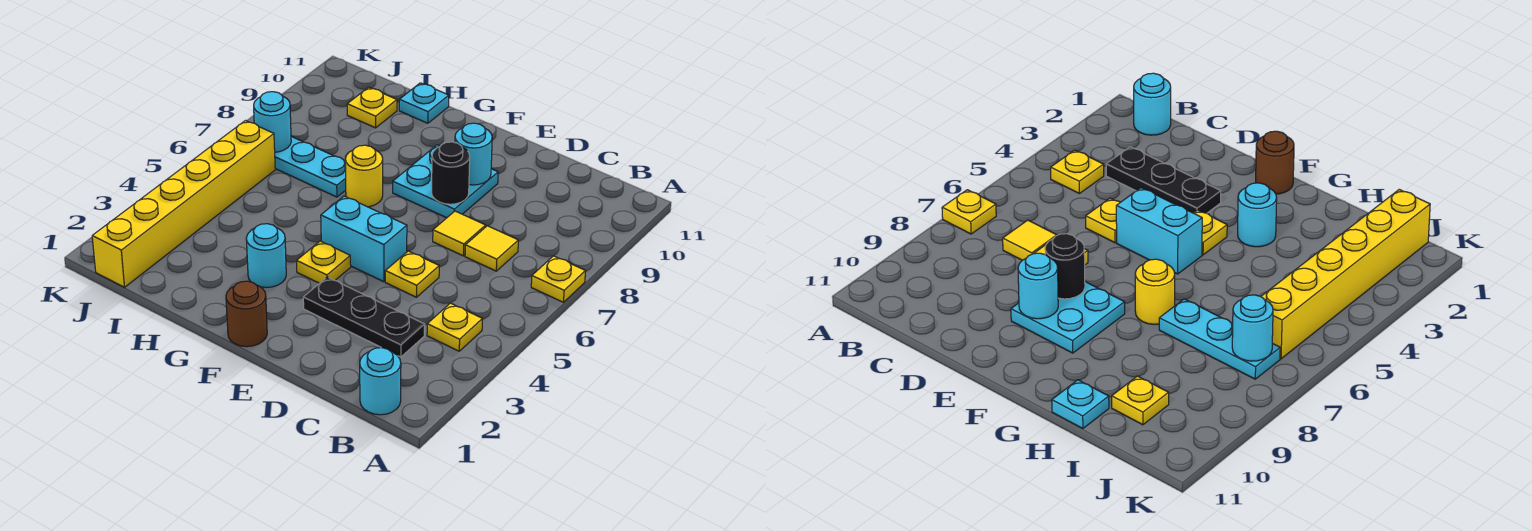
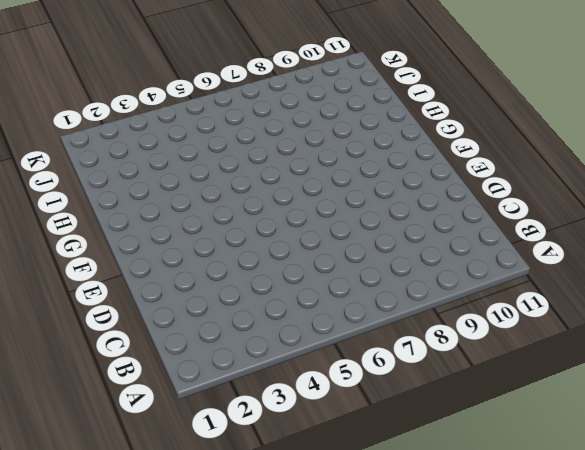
none -> yellow plate A7 level 1
none -> cyan round brick B1 level 1
none -> yellow plate B4 level 1

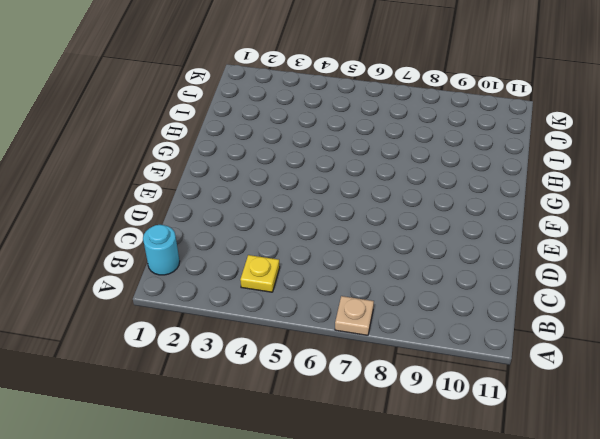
tan plate A7 level 1 -> yellow plate A7 level 1
none -> black plate C3:E3 level 1
none -> yellow tile C7 level 1
none -> yellow plate D5 level 1

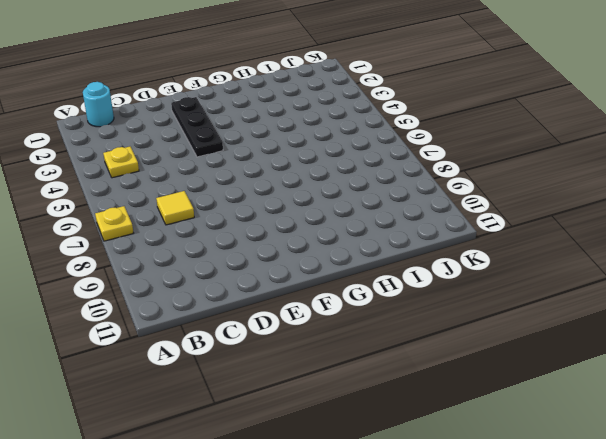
black plate E2:E4 level 1 -> black plate C3:E3 level 1
none -> yellow plate D5 level 1
none -> yellow tile D7 level 1
none -> cyan brick E5:F5 level 1

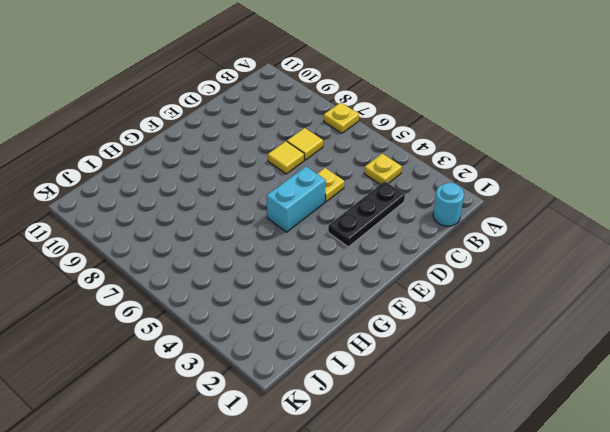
none -> cyan plate E8:F9 level 1
none -> brown round brick F1 level 1
none -> yellow plate F4 level 1

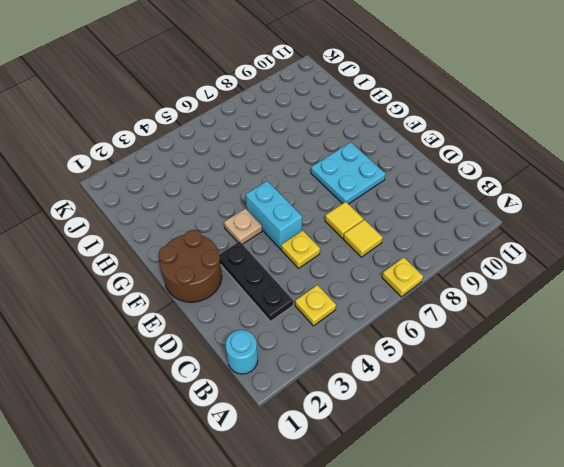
brown round brick E1:F2 level 1 -> brown round brick F1 level 1
tan plate F4 level 1 -> yellow plate F4 level 1
none -> cyan round brick G3 level 1
none -> yellow round brick G7 level 1
none -> cyan plate H7:J7 level 1

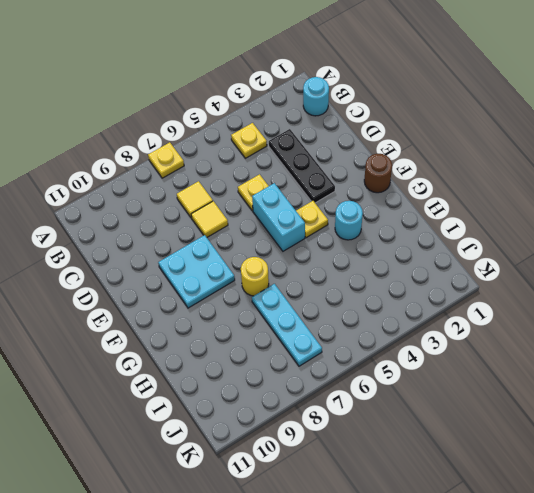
none -> cyan plate H11 level 1
none -> yellow plate I10 level 1
none -> yellow brick J1:J6 level 1

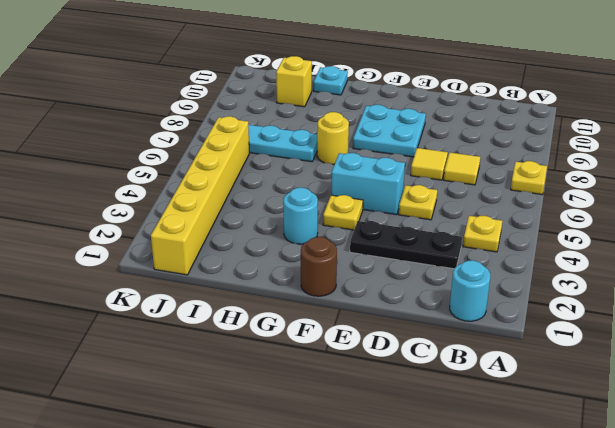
yellow brick I10 level 1 -> yellow plate I10 level 1
none -> black round brick E8 level 2
none -> cyan round brick E9 level 2
none -> cyan round brick J7 level 2

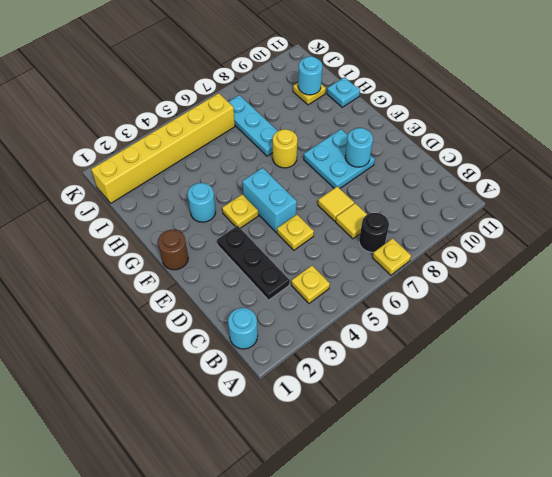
black round brick B7 level 1 -> black round brick E8 level 2
cyan round brick I10 level 2 -> cyan round brick J7 level 2

